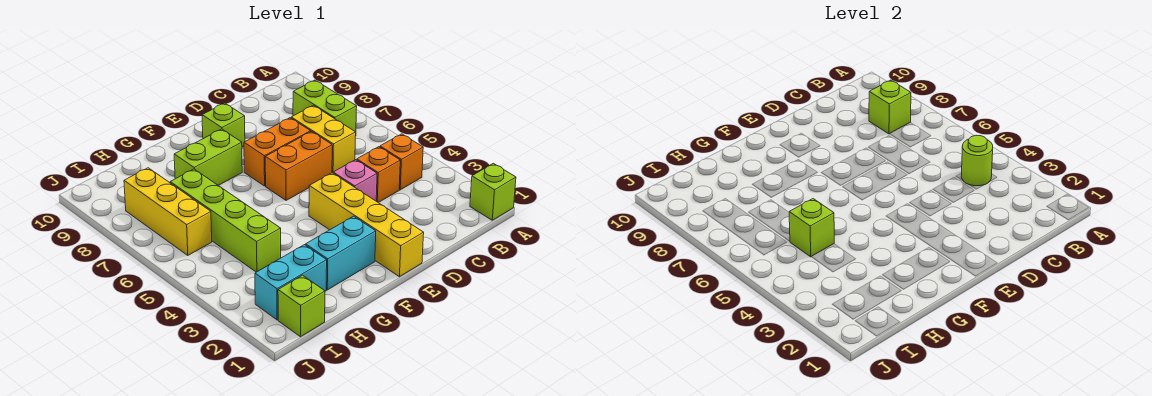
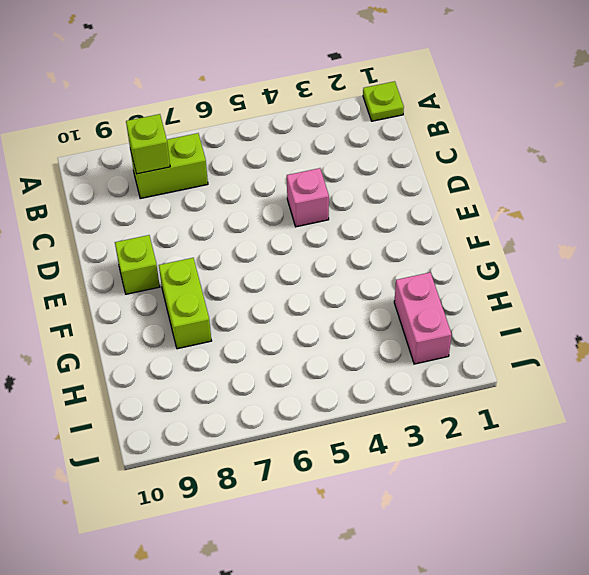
lime plate A1 level 1 -> lime brick A1 level 1
pink brick H2:I2 level 1 -> cyan brick H2:I2 level 1
none -> orange brick B4 level 1
none -> orange brick C4 level 1
none -> yellow brick C6:C7 level 1

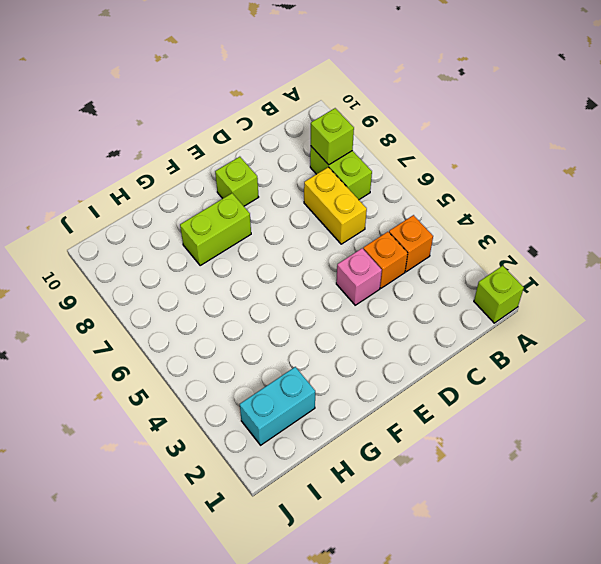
none -> orange brick D6:E6 level 1
none -> orange brick D7:E7 level 1
none -> yellow brick E1:E4 level 1

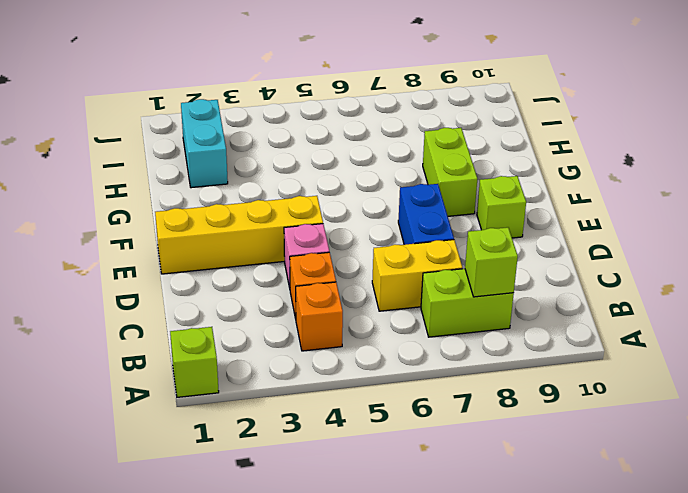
blue brick D7:E7 level 1 -> orange brick D7:E7 level 1
none -> orange brick D6:E6 level 1
none -> cyan brick F2:G2 level 1
none -> lime brick H4:H7 level 1

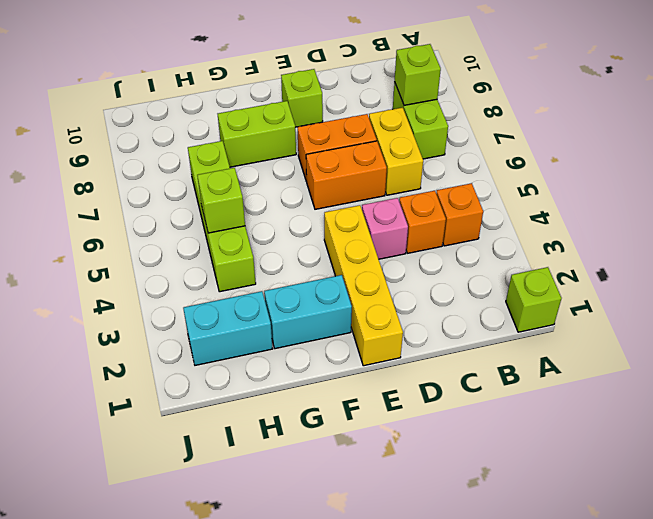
none -> lime brick I1 level 1
none -> yellow brick I6:I8 level 1
none -> lime round brick B4 level 2

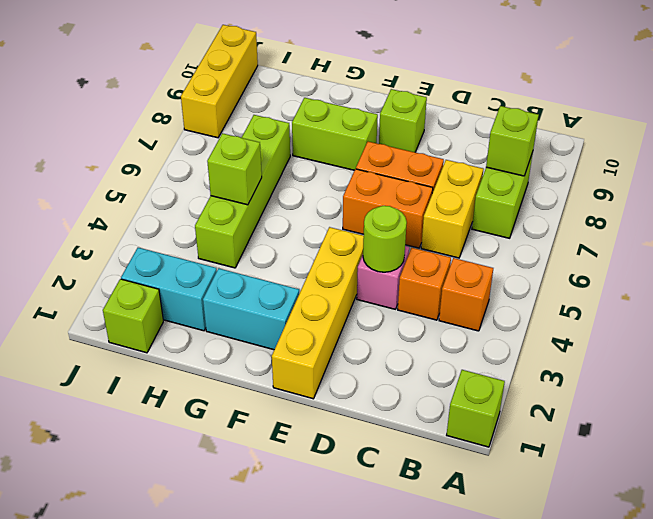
lime round brick D4 level 2 -> lime round brick B4 level 2
yellow brick J8:J10 level 1 -> yellow brick I6:I8 level 1

